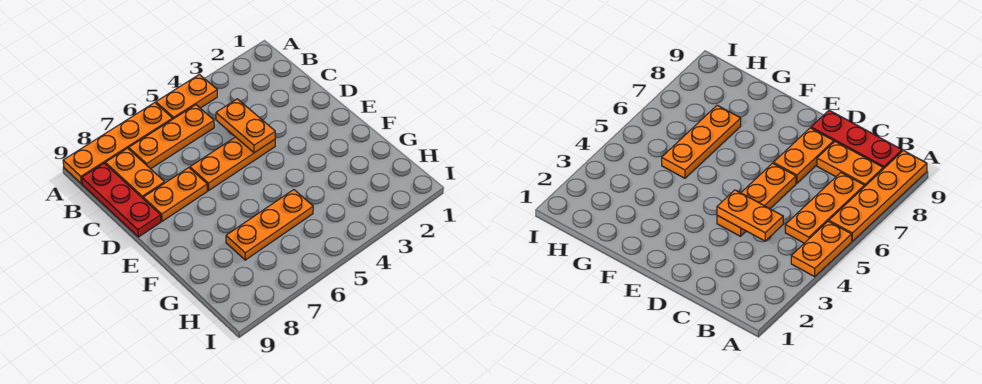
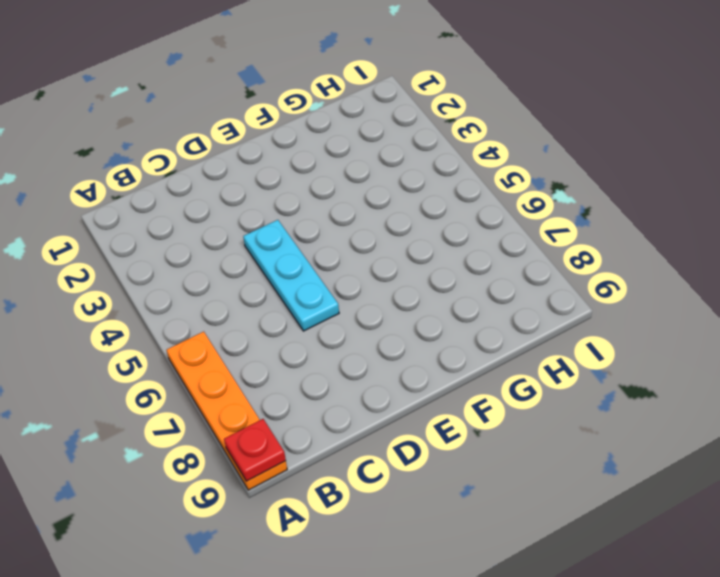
red plate A9 level 2 -> none
cyan plate D4:D6 level 1 -> orange plate D4:D6 level 1
none -> orange plate A4:A5 level 1
none -> orange plate B5:B7 level 1

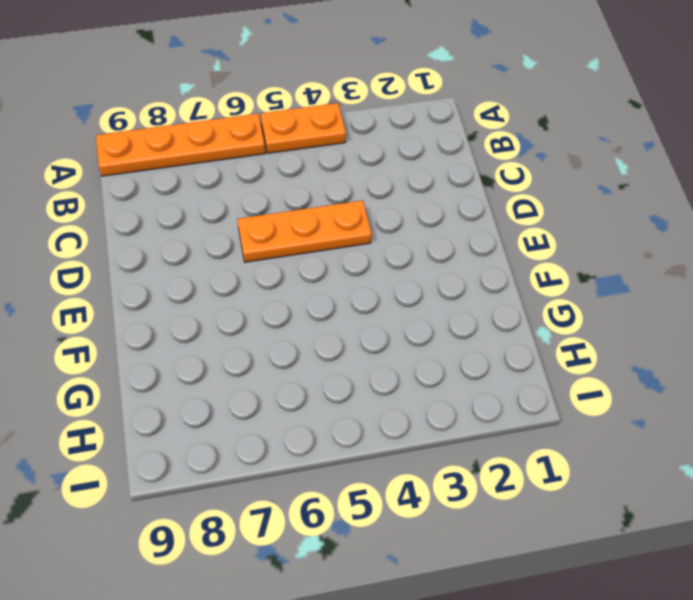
none -> orange plate B5:B7 level 1
none -> orange plate B8:C8 level 1

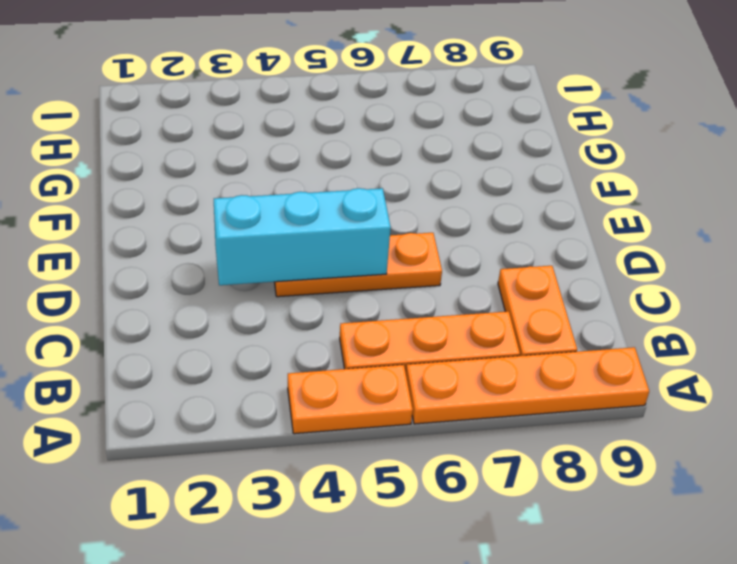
cyan brick D3:D5 level 2 -> orange plate C4:D4 level 2
none -> red plate B9:D9 level 1
none -> orange plate D7:D8 level 1

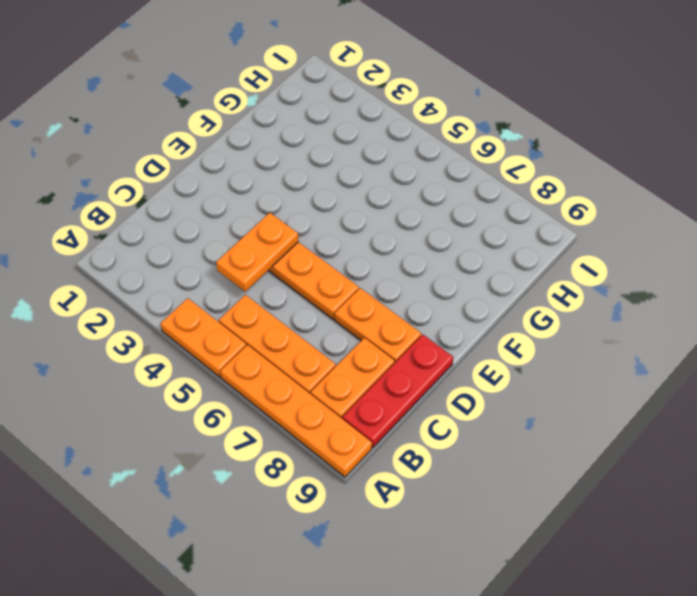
none -> orange plate G5:G7 level 1

